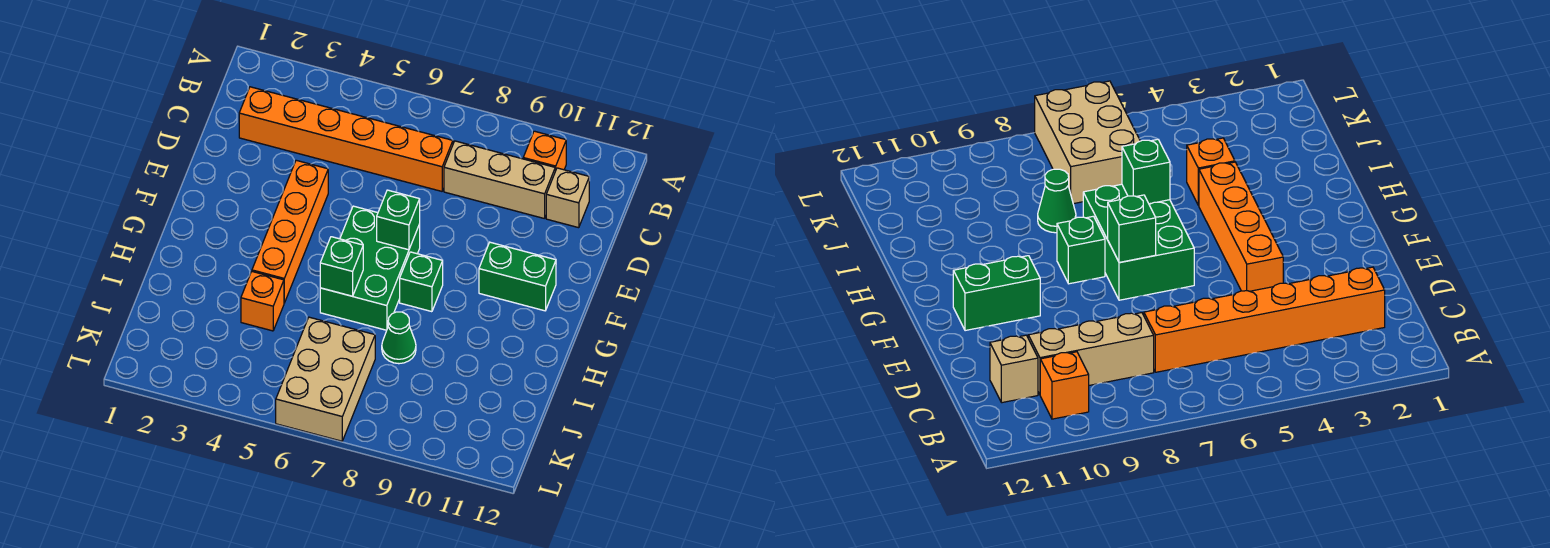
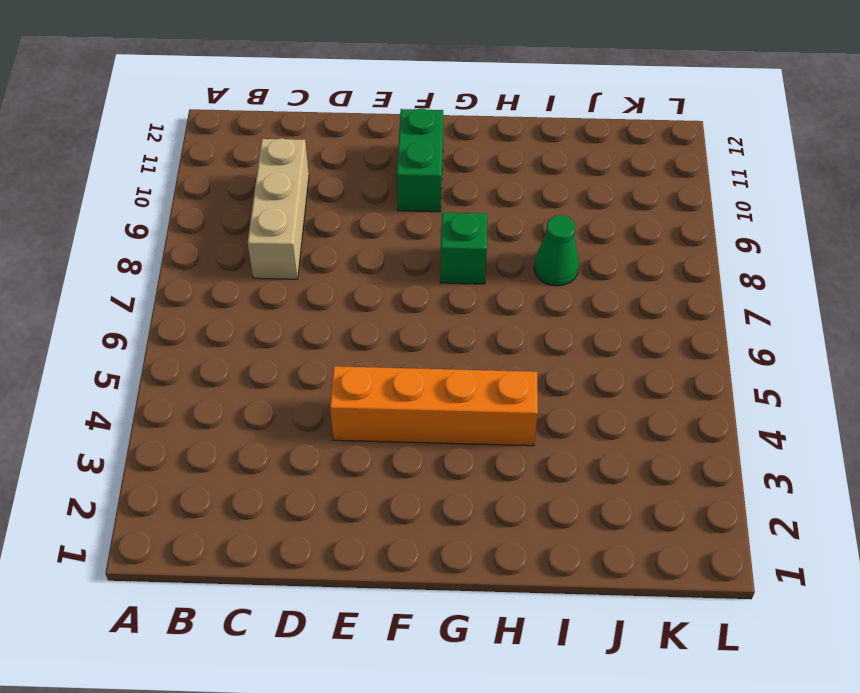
none -> orange brick B10 level 1
none -> orange brick C2:C7 level 1
none -> tan brick C11 level 1

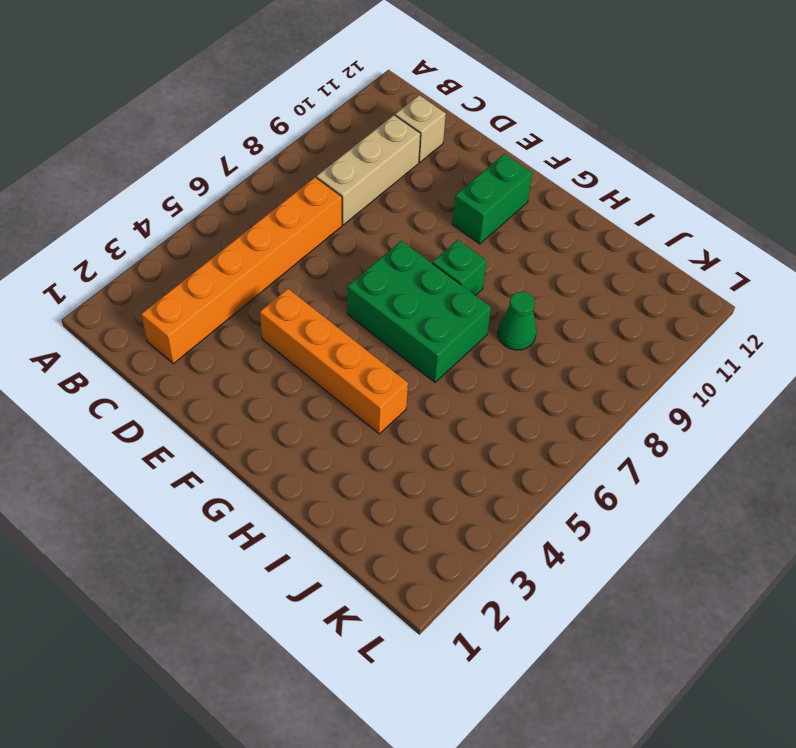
none -> orange brick B10 level 1
none -> orange brick I4 level 1
none -> tan brick J6:L7 level 1

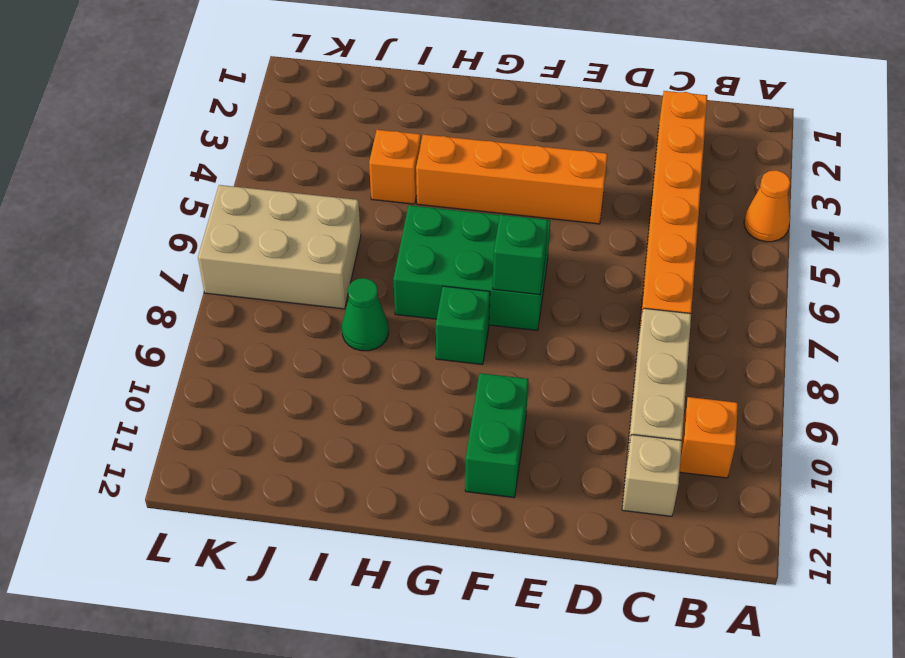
orange cone A4 level 1 -> none
none -> green brick H6 level 2

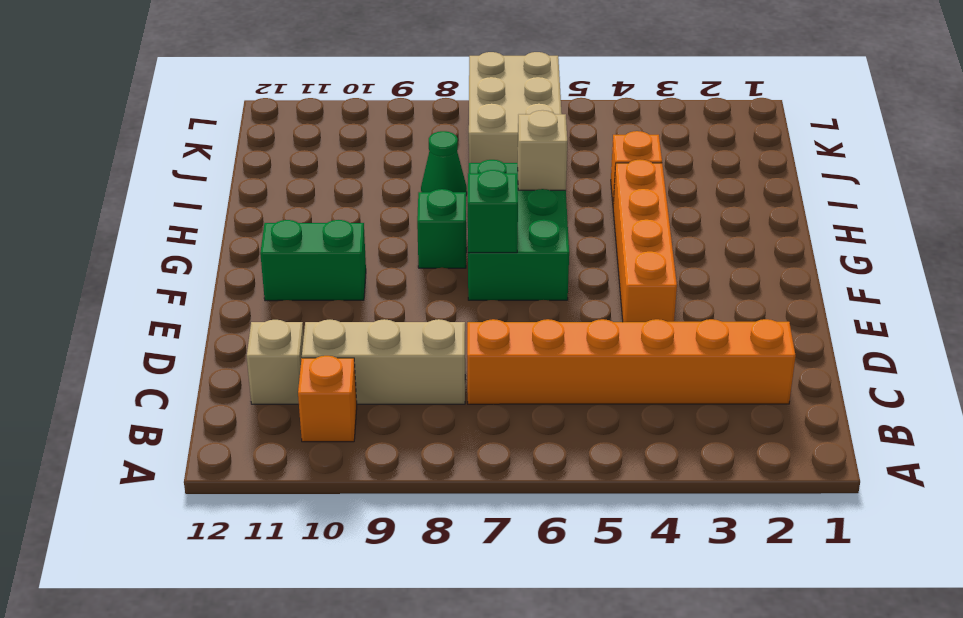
tan brick H6 level 2 -> green brick H6 level 2

